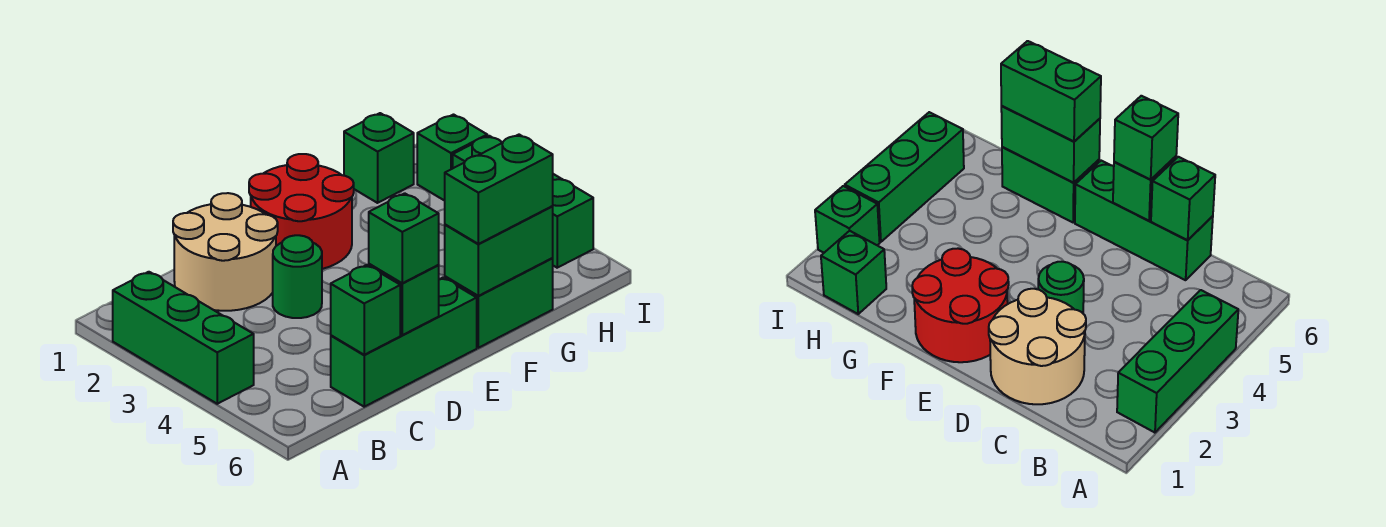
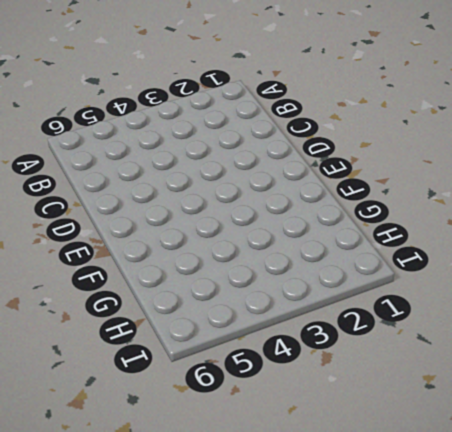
none -> green brick A2:A4 level 1
none -> tan round brick C1:D2 level 1
none -> green brick C6:E6 level 1

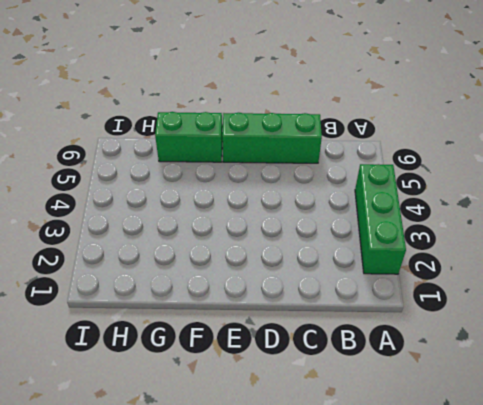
none -> tan round brick C1:D2 level 1
none -> green round brick D3 level 1
none -> red round brick E1:F2 level 1

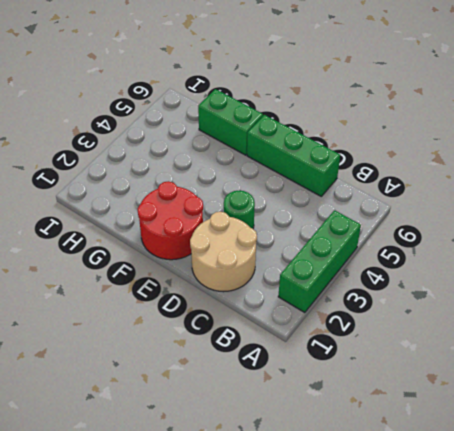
none -> green brick H1 level 1
none -> green brick I2 level 1
none -> green brick I3:I5 level 1

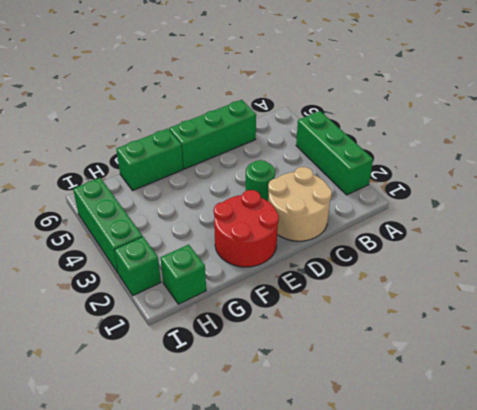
none -> green brick C6 level 2
none -> green brick D6 level 2
none -> green brick F6:G6 level 2

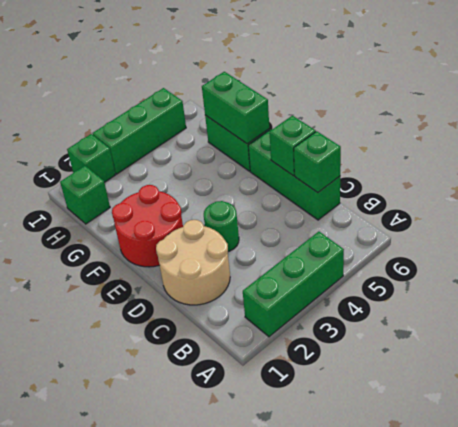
none -> green brick D6 level 3
none -> green brick F6:G6 level 3

